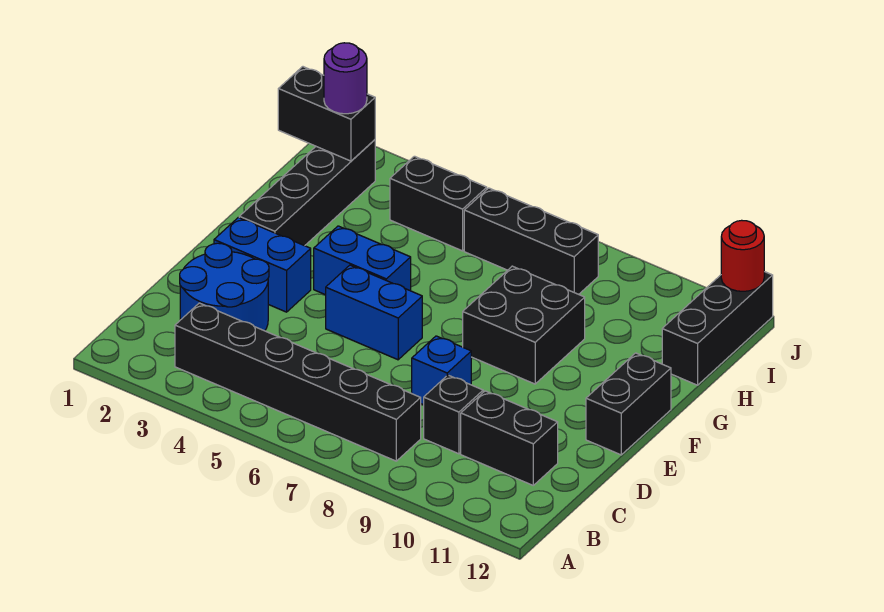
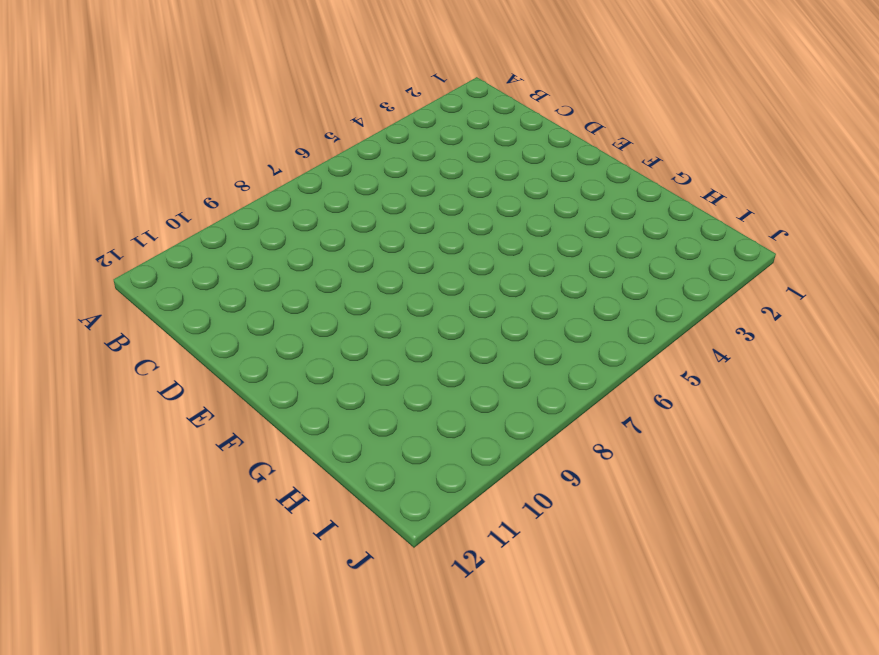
none -> black brick B3:B8 level 1
none -> blue round brick C2:D3 level 1
none -> black brick C9 level 1

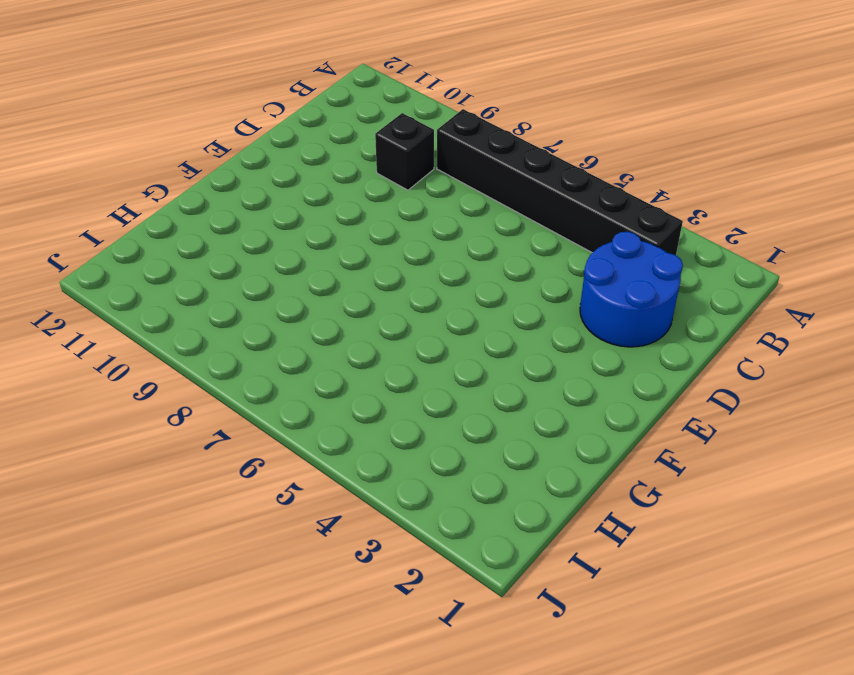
none -> black brick C10:C11 level 1
none -> blue brick D8 level 1
none -> blue brick E2:E3 level 1

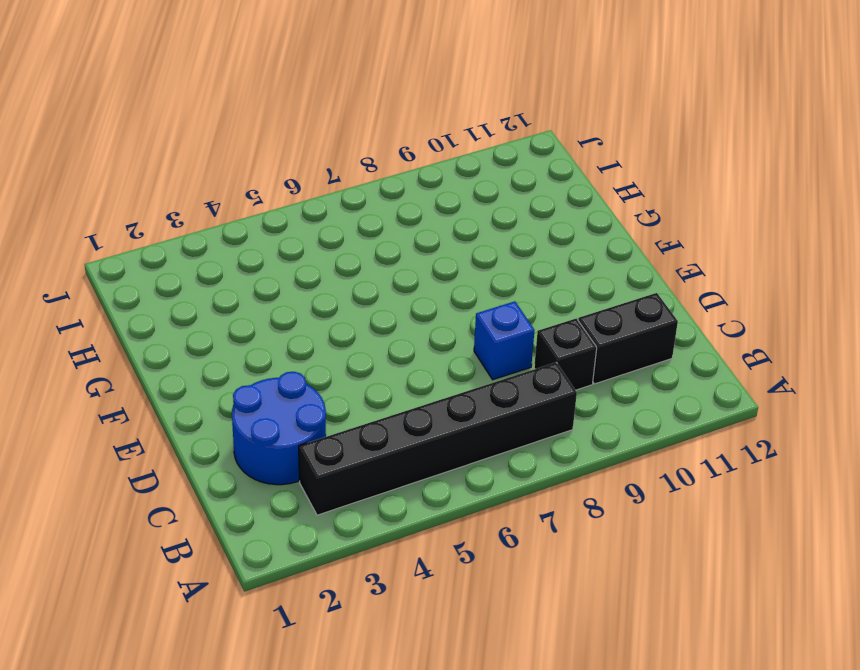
none -> blue brick E2:E3 level 1
none -> blue brick E5:E6 level 1
none -> black brick E12:F12 level 1

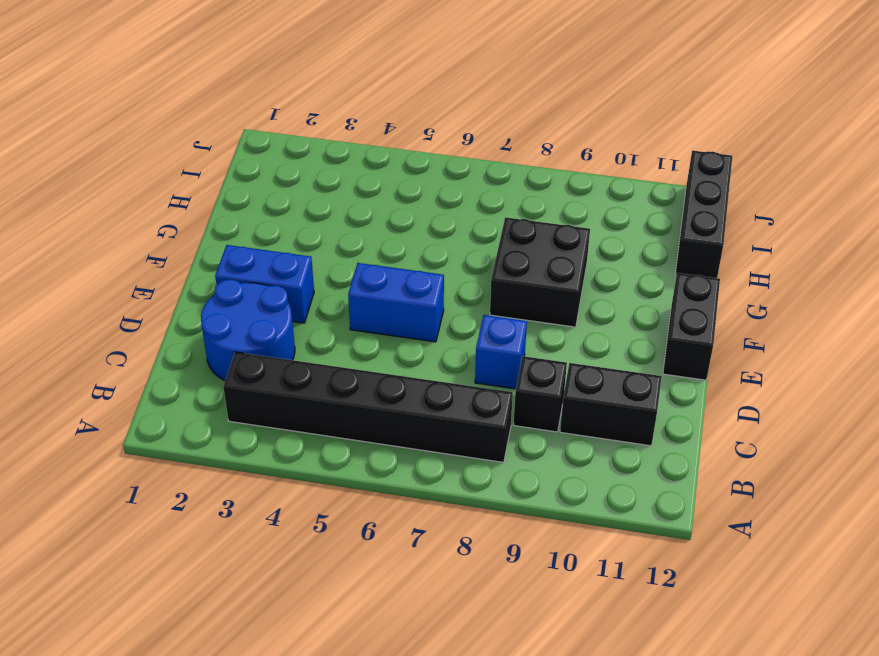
none -> black brick F2:I2 level 1
none -> blue brick F4:F5 level 1
none -> black brick I4:I5 level 1

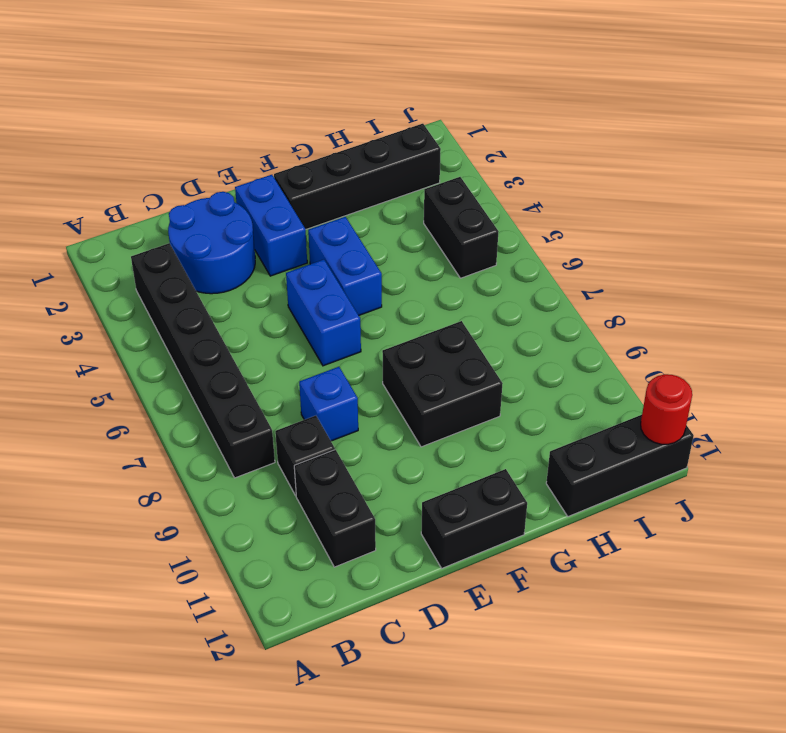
none -> black brick I6:I8 level 1
none -> black brick I1:I2 level 2
none -> purple round brick I2 level 3

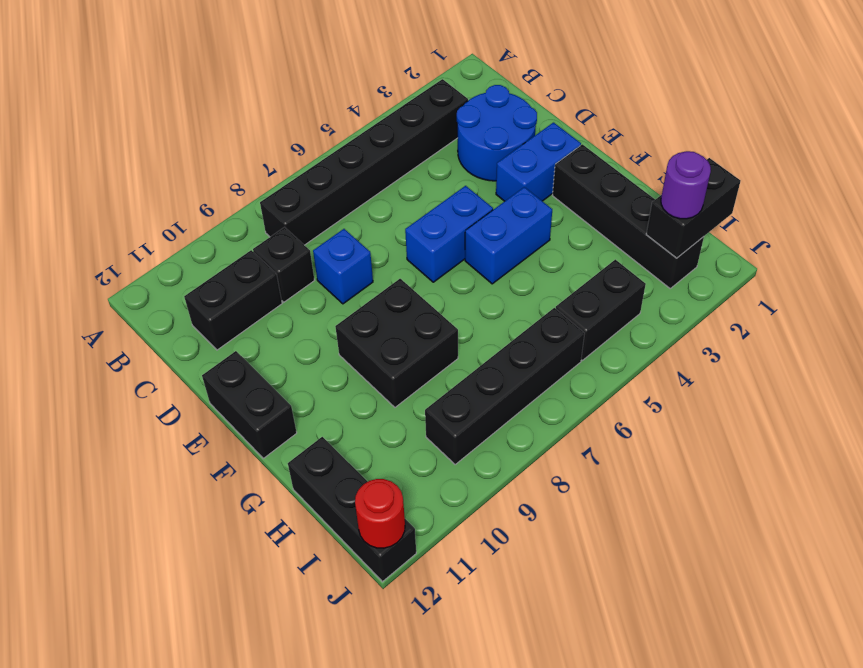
black brick I6:I9 level 1 -> black brick I6:I8 level 1

